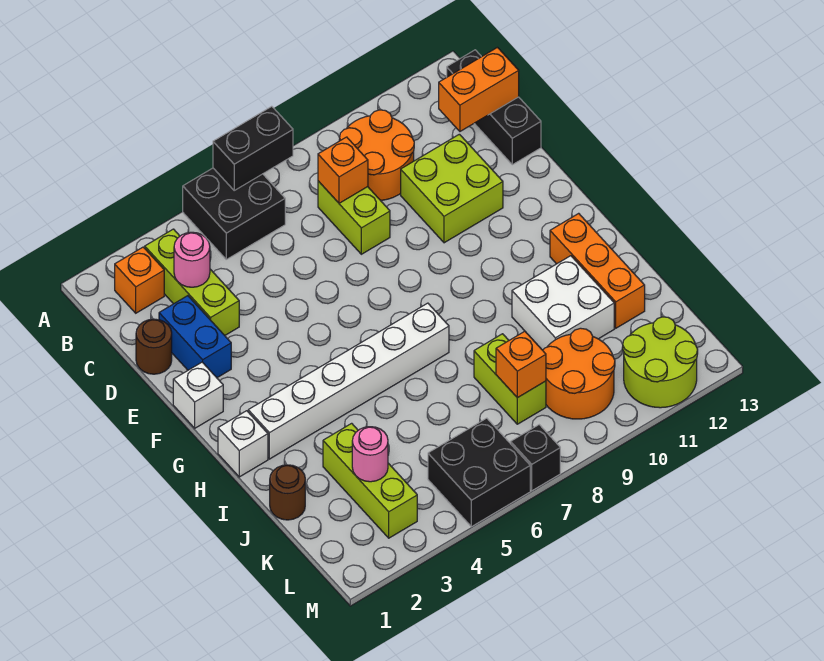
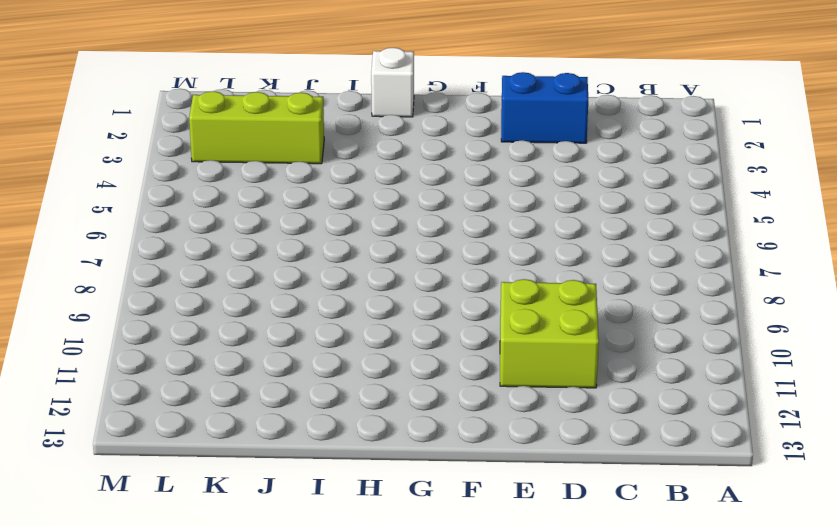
none -> black brick A5:B6 level 1
none -> orange brick B2 level 1
none -> lime brick B3:D3 level 1

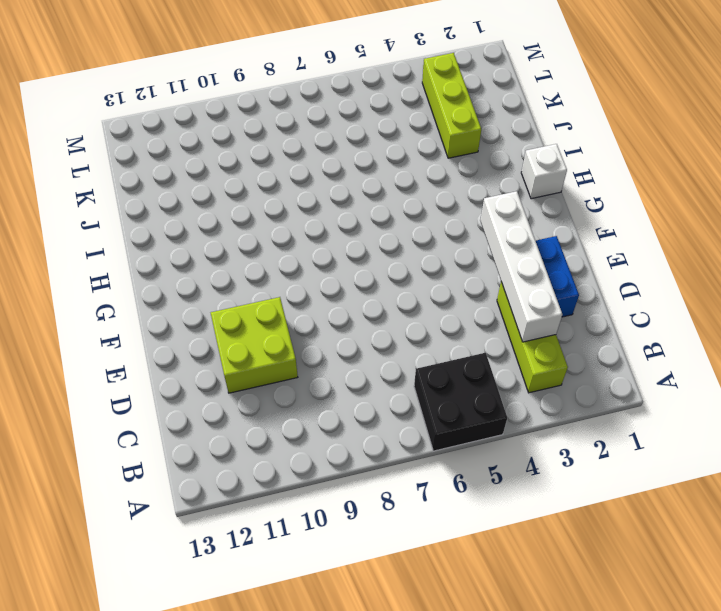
white brick C3:F3 level 2 -> pink round brick C3 level 2
none -> orange brick B2 level 1
none -> orange round brick B9:C10 level 1
none -> black brick B13:D13 level 1

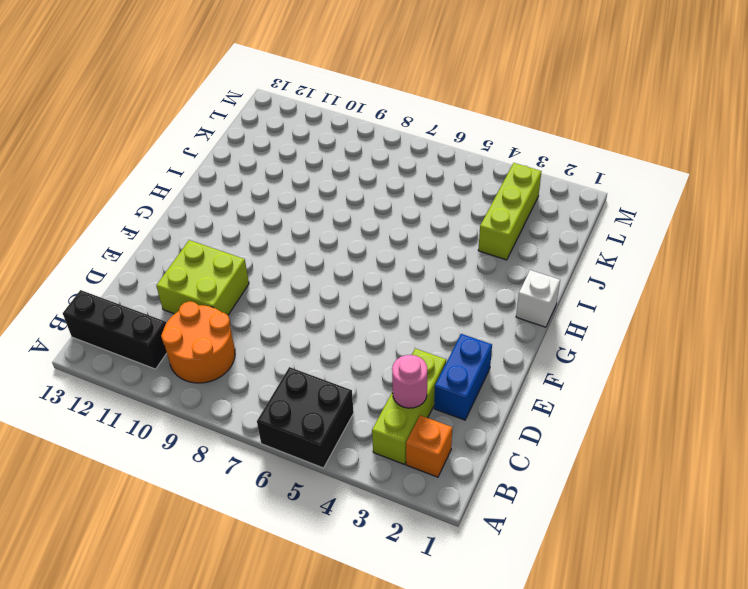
black brick B11:B13 level 1 -> black brick B13:D13 level 1
none -> lime brick C8:D8 level 1
none -> brown round brick D1 level 1
none -> white brick F1 level 1

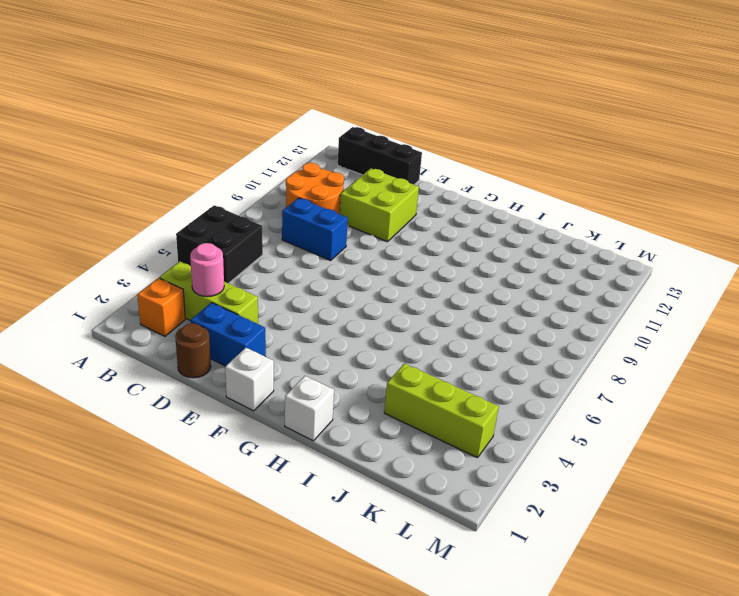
blue brick C8:D8 level 1 -> lime brick C8:D8 level 1
none -> white brick H2:H7 level 1
none -> orange brick H12:J12 level 1
none -> white brick I10:J11 level 1

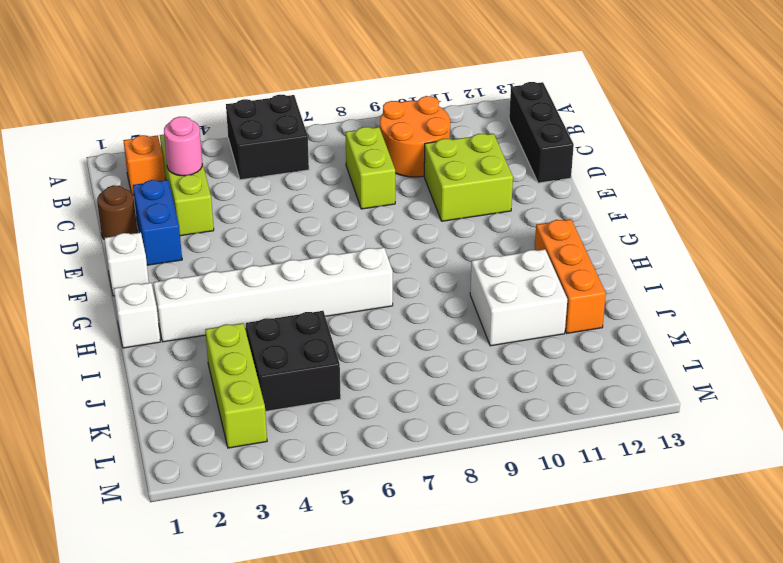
black brick J4:K5 level 1 -> black brick L5:M6 level 1
none -> brown round brick J1 level 1
none -> lime brick J8:K8 level 1
none -> orange round brick K9:L10 level 1

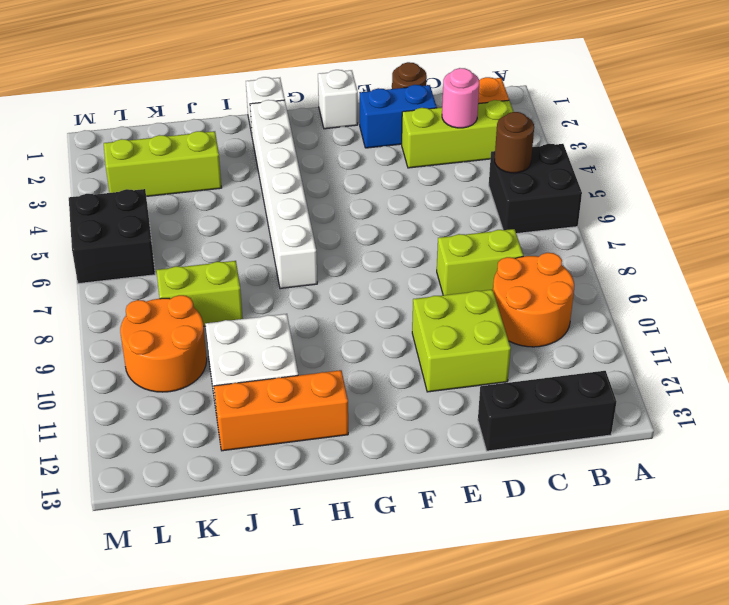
brown round brick B5 level 2 -> brown round brick J1 level 1
none -> lime round brick L11:M12 level 1
none -> black brick M7 level 1
none -> black brick A6:A7 level 2

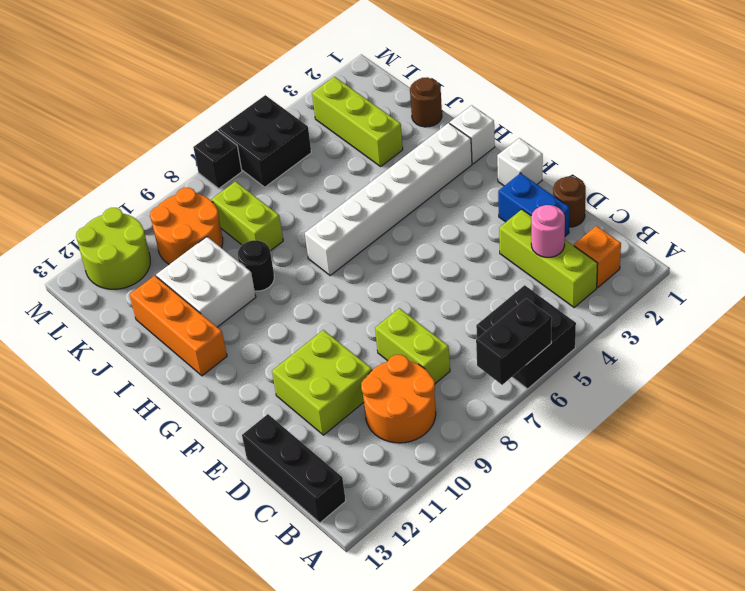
black round brick I9 level 1 -> none
none -> orange brick C8 level 2
none -> orange brick C12:C13 level 2
none -> pink round brick K3 level 2

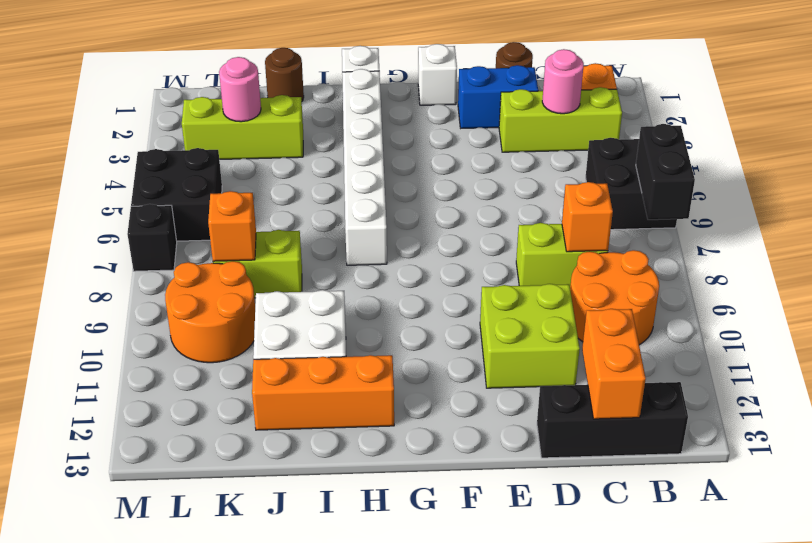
none -> lime round brick L11:M12 level 1

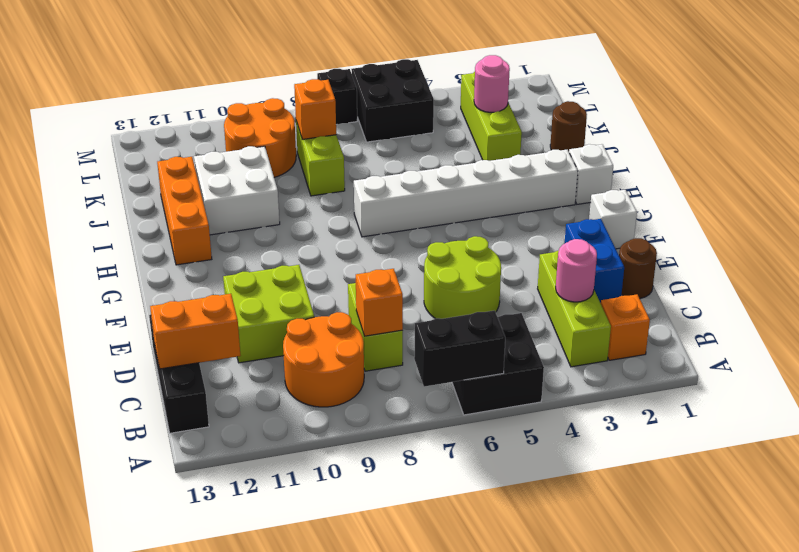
lime round brick D5:E6 level 1 -> lime round brick L11:M12 level 1

